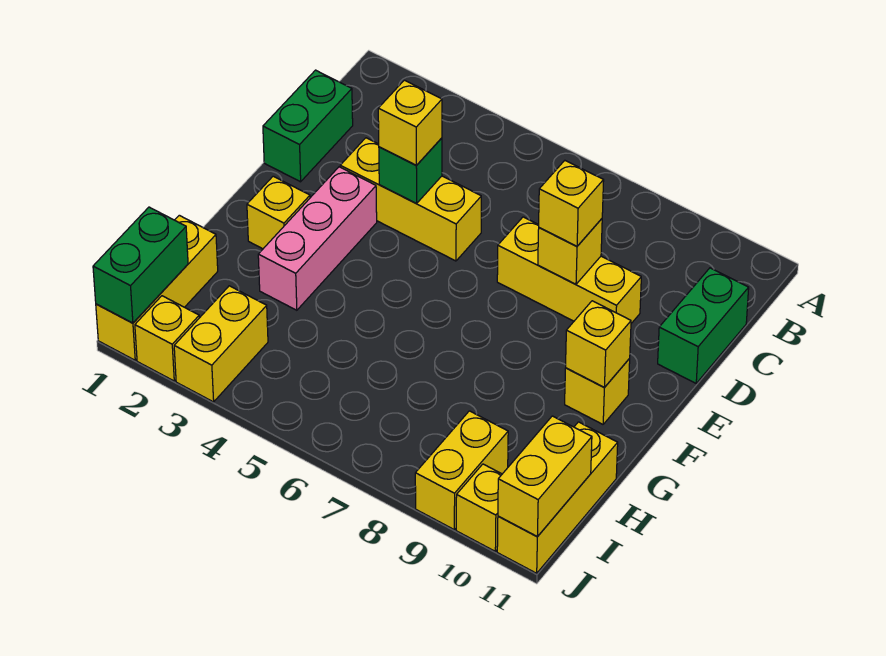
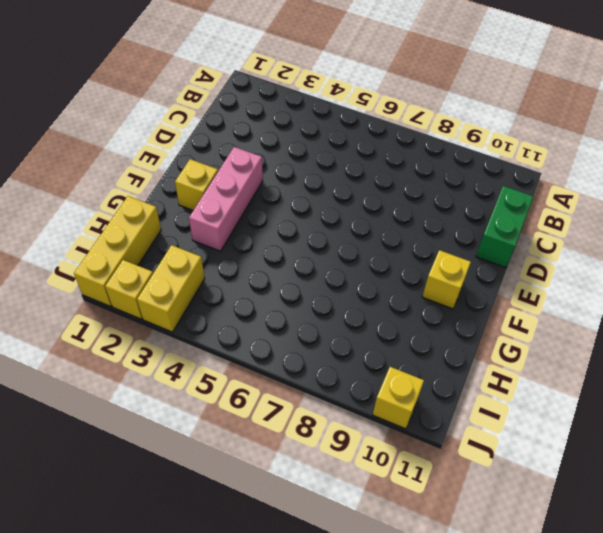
none -> green brick C1:D1 level 1
none -> yellow brick D3:D5 level 1
none -> yellow brick D7:D9 level 1

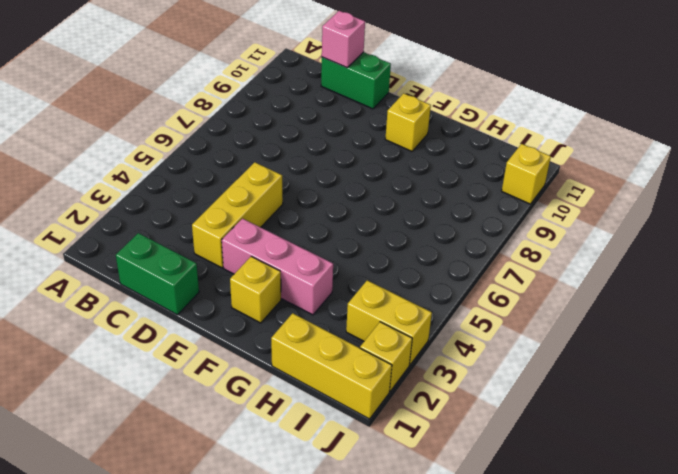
pink brick C11 level 2 -> none
none -> yellow brick D7:D9 level 1
none -> yellow brick H11:J11 level 1
none -> yellow brick I9:J9 level 1

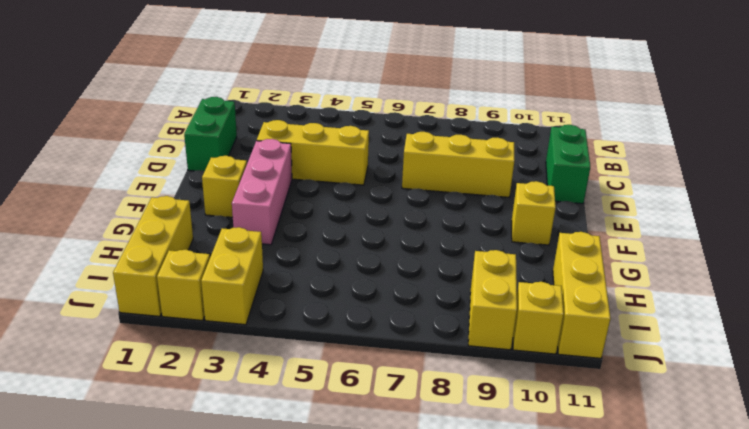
none -> green brick D4 level 2
none -> yellow brick D8 level 2
none -> yellow brick F10 level 2

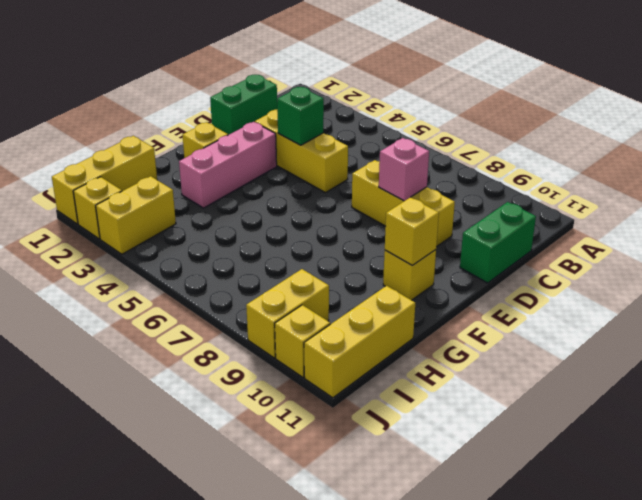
pink brick D8 level 2 -> yellow brick D8 level 2
none -> green brick I1:J1 level 2
none -> yellow brick I11:J11 level 2
none -> yellow brick D4 level 3

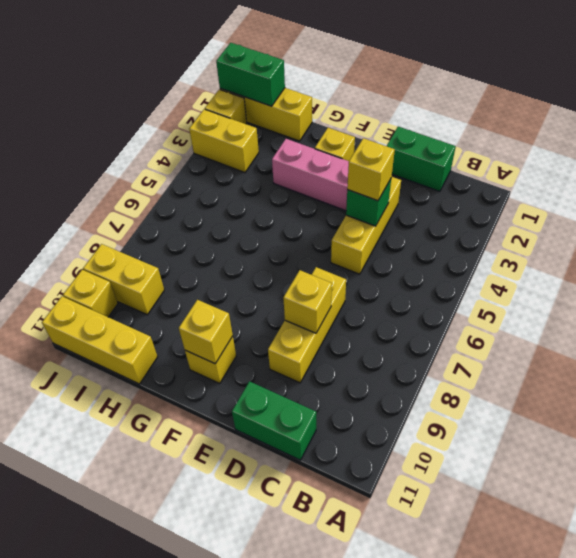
none -> yellow brick I11:J11 level 2
none -> yellow brick D8 level 3

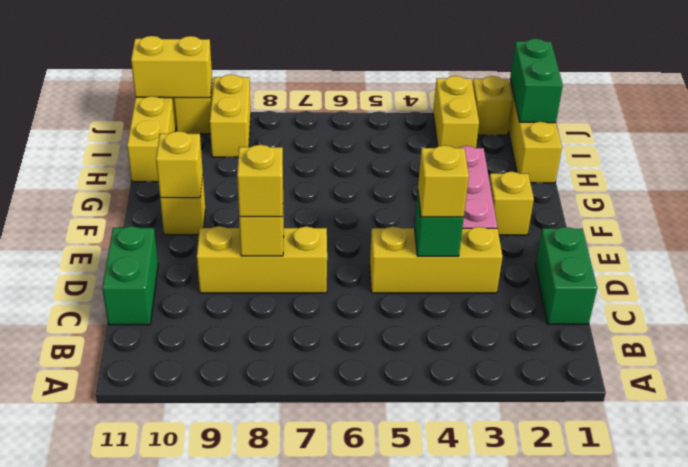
yellow brick J10:J11 level 2 -> yellow brick I11:J11 level 2

